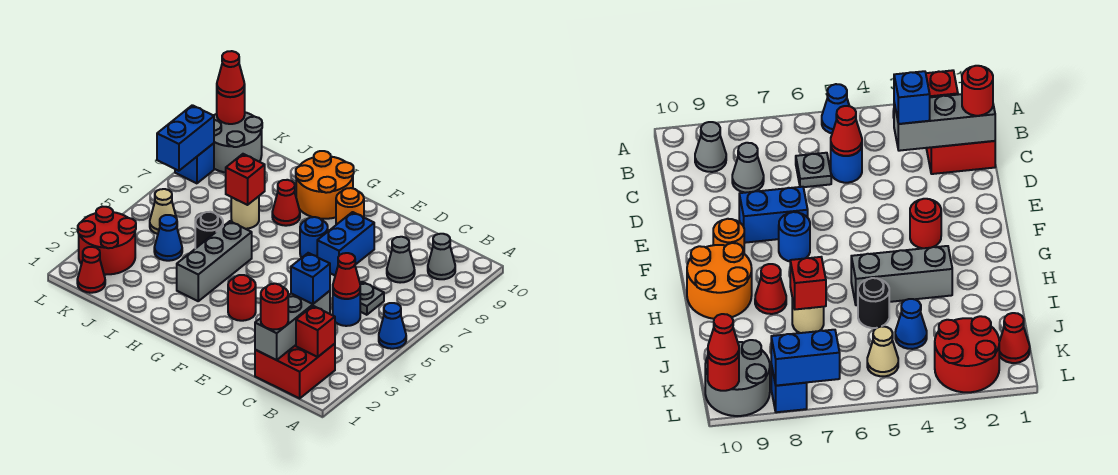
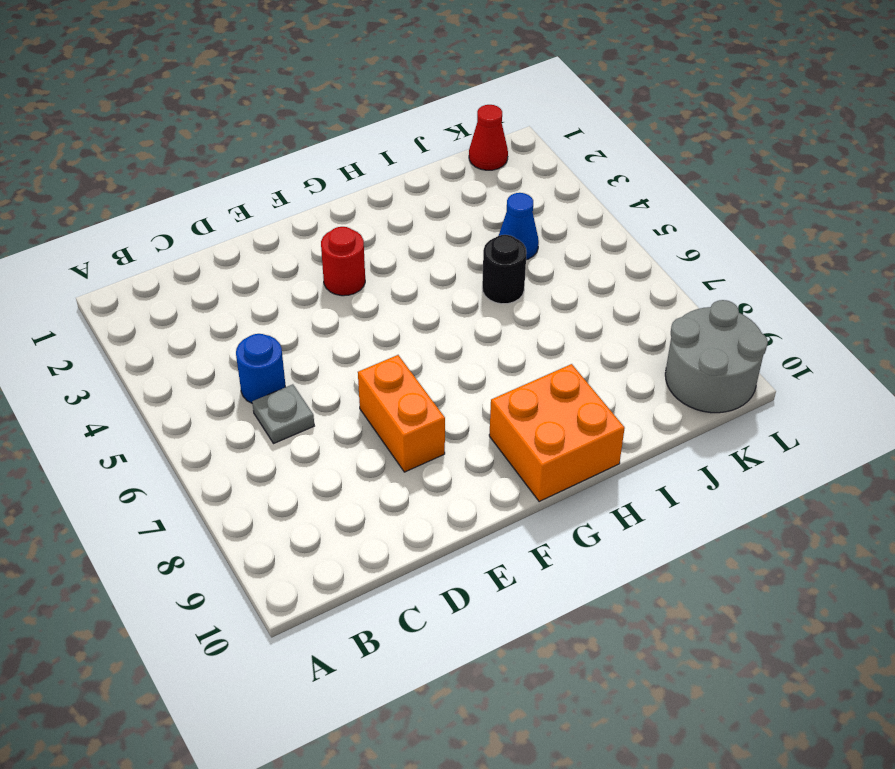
orange brick E7:E8 level 1 -> blue brick E7:E8 level 1
orange brick G9:H10 level 1 -> orange round brick G9:H10 level 1
none -> blue cone A5 level 1
none -> red brick B1:C2 level 1
none -> grey cone B9 level 1
none -> grey cone C8 level 1

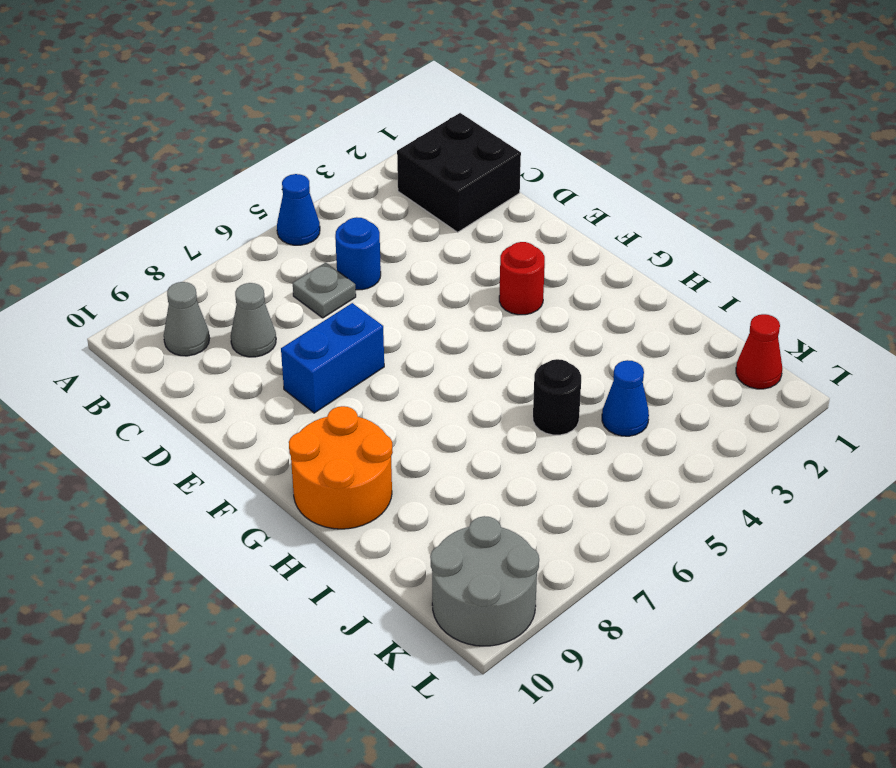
black brick B1:C2 level 1 -> red brick B1:C2 level 1
none -> blue round brick F7 level 1
none -> orange round brick F9 level 1
none -> grey brick H3:H5 level 1
none -> red cone H8 level 1

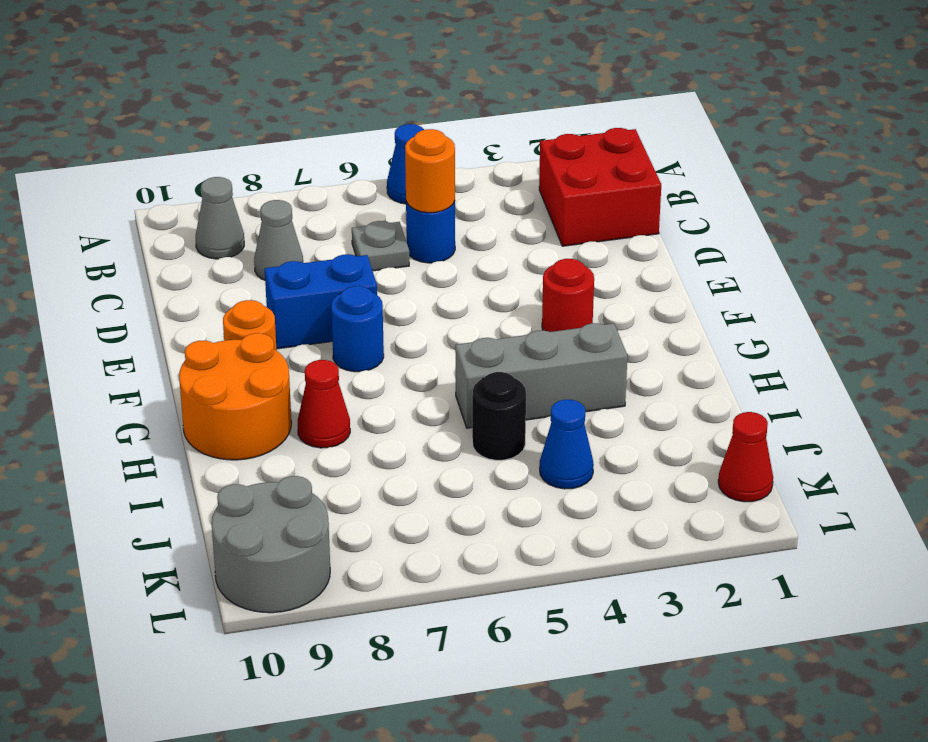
orange round brick C5 level 2 -> red cone C5 level 2
none -> tan round brick I7 level 1
none -> red round brick K2:L3 level 1
none -> tan cone K5 level 1
none -> blue brick L8 level 1

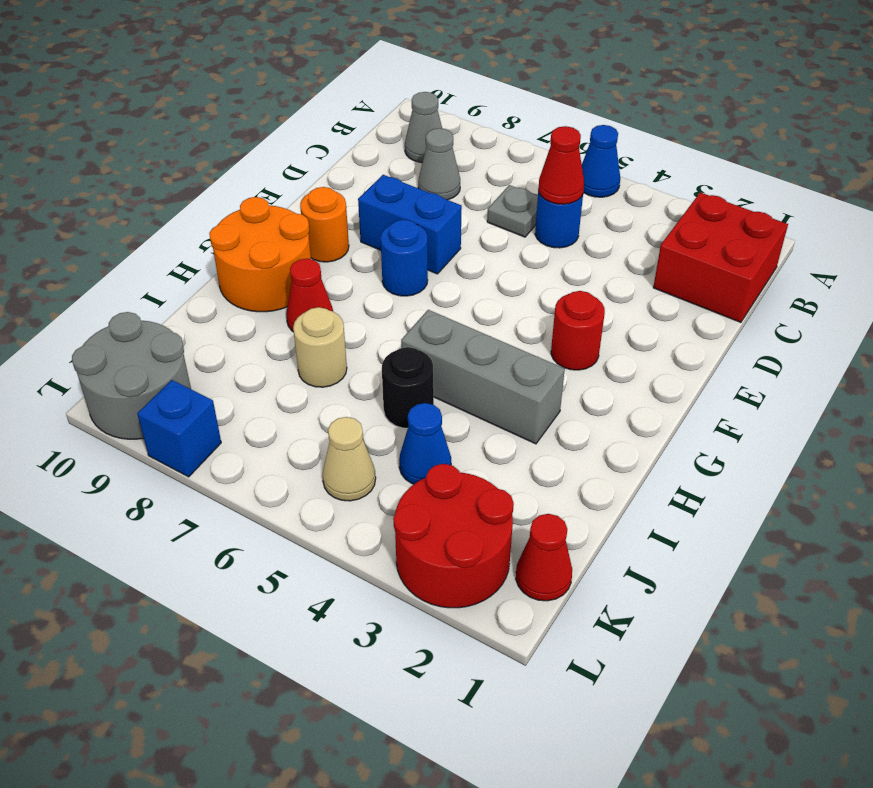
none -> red brick B2 level 2
none -> grey brick C1:C3 level 2
none -> red brick I7 level 2
none -> blue brick L7:L8 level 2

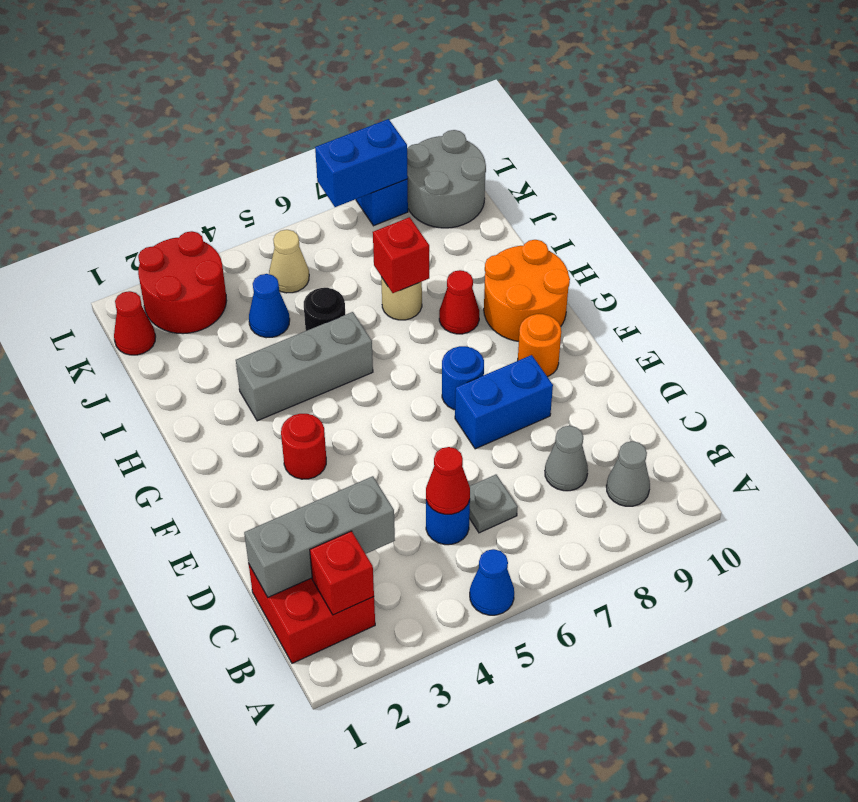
none -> red round brick L10 level 2
none -> red round brick C1 level 3
none -> blue brick C3 level 3
none -> red cone L10 level 3

